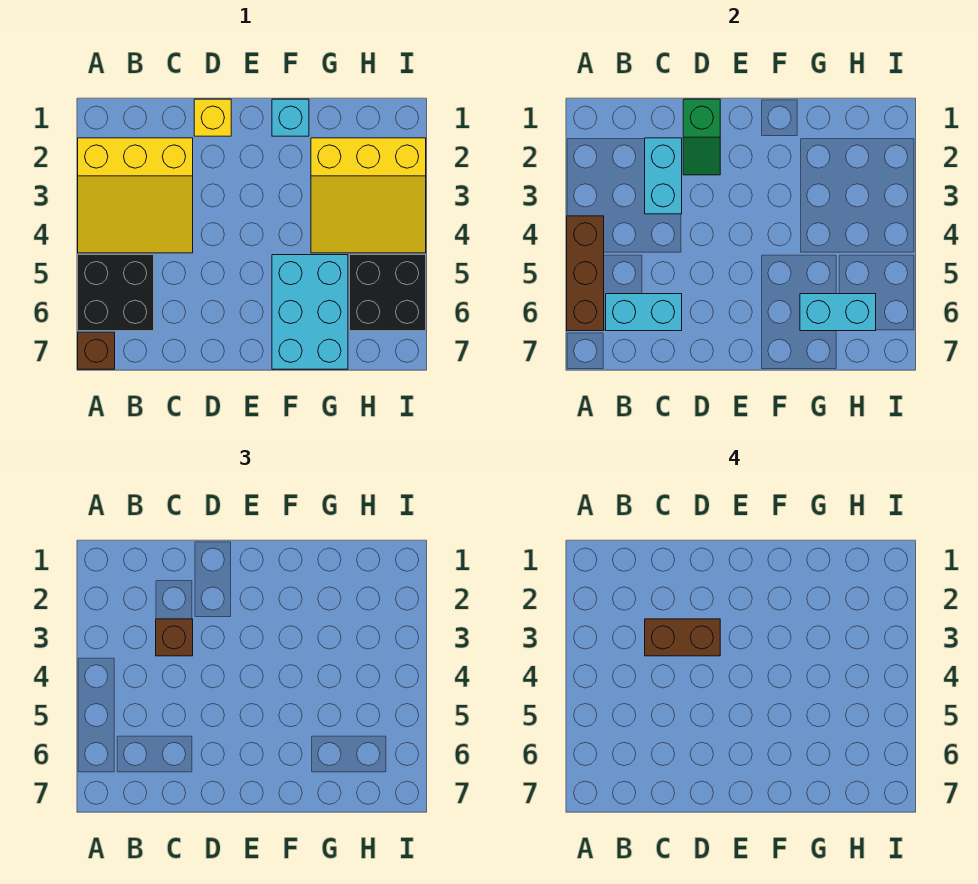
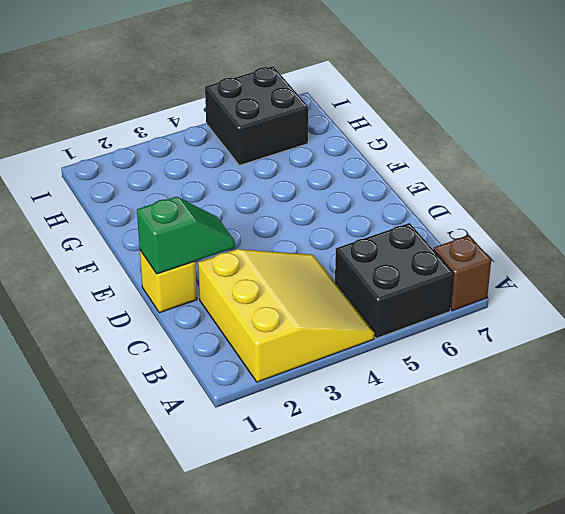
none -> cyan brick F1 level 1
none -> cyan brick F5:G7 level 1
none -> yellow slope G2:I4 level 1 top 2

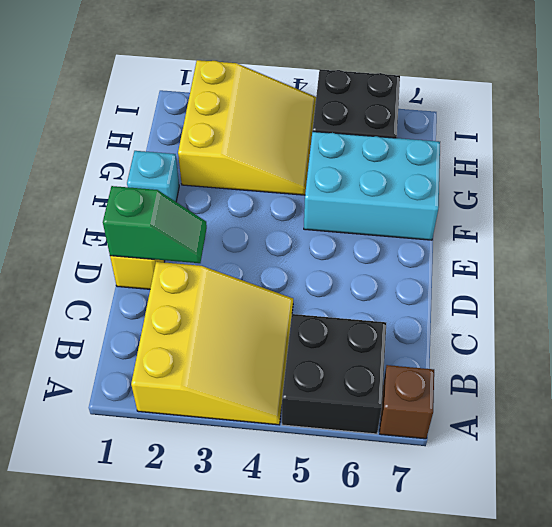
none -> brown brick A4:A6 level 2
none -> cyan brick B6:C6 level 2
none -> cyan brick C2:C3 level 2

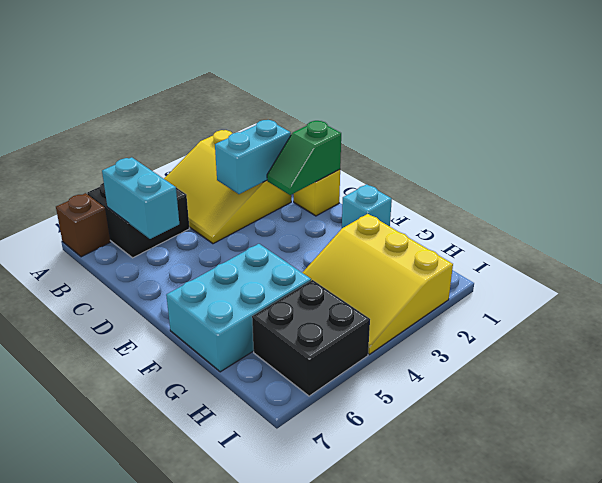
none -> brown brick A4:A6 level 2
none -> cyan brick G6:H6 level 2
none -> brown brick C3 level 3

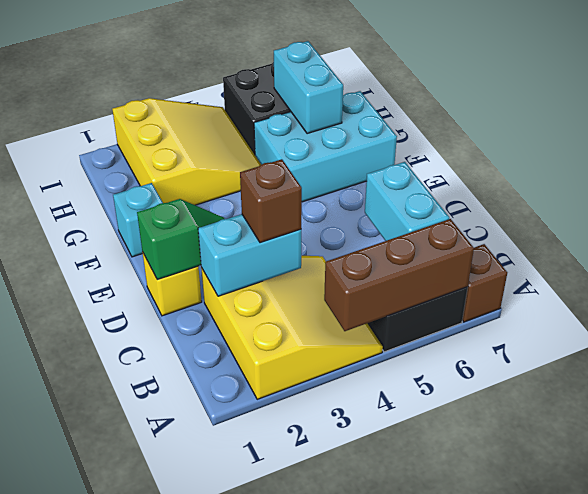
none -> brown brick C3:D3 level 4

